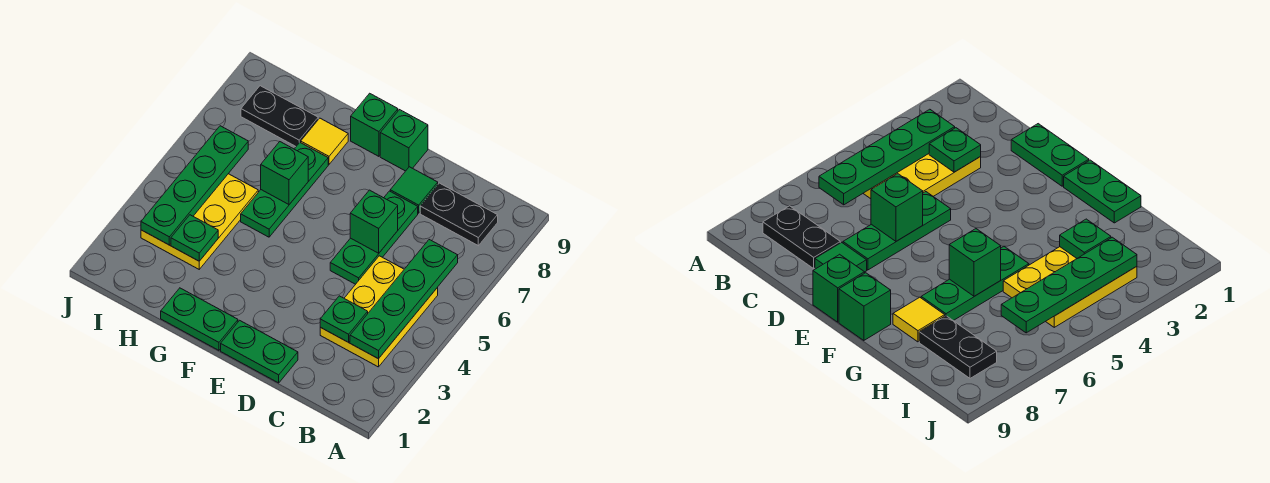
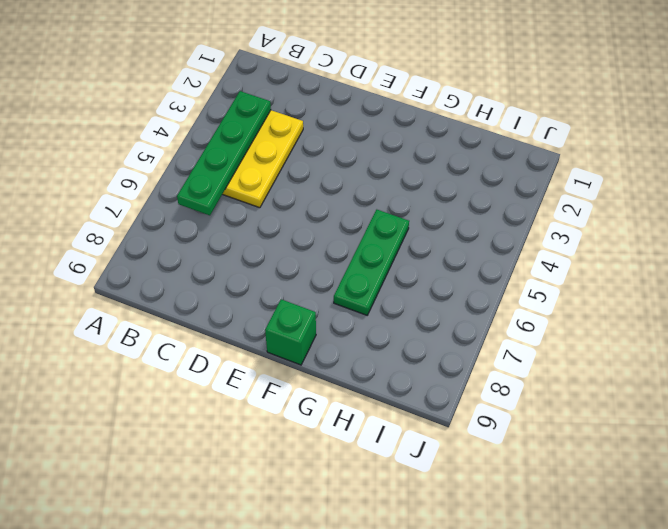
none -> black plate B8:C8 level 1
none -> green plate D1:E1 level 1
none -> green plate D5:D7 level 1

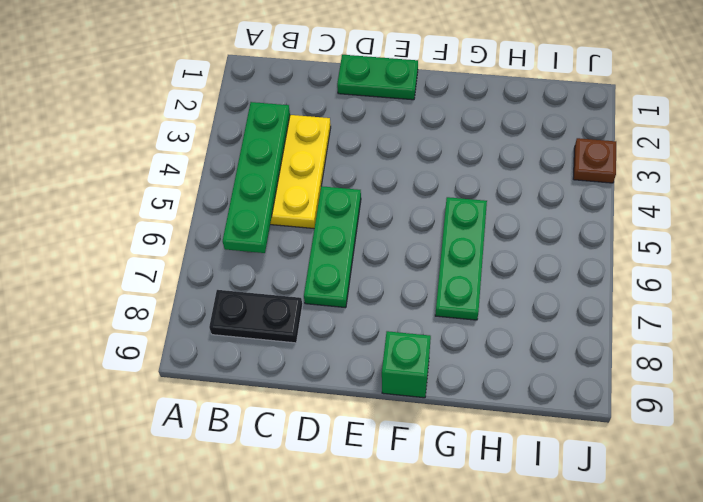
brown plate J3 level 1 -> none
none -> green tile D8 level 1
none -> green brick E9 level 1
none -> green plate F1:G1 level 1

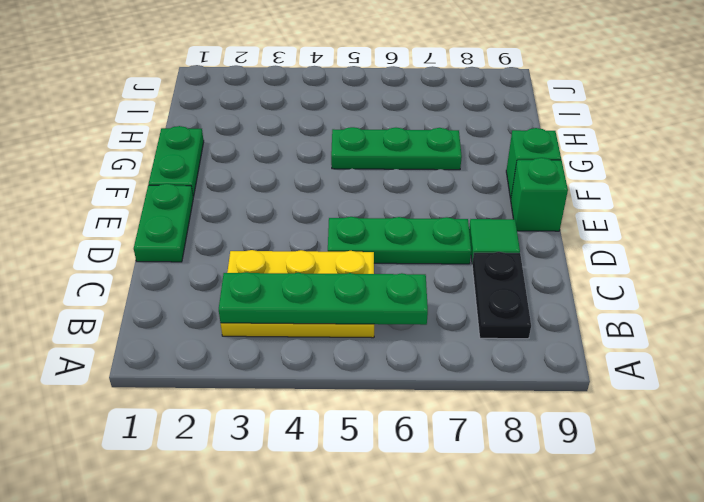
none -> yellow tile G8 level 1
none -> yellow plate H3:I5 level 1
none -> black plate H8:I8 level 1

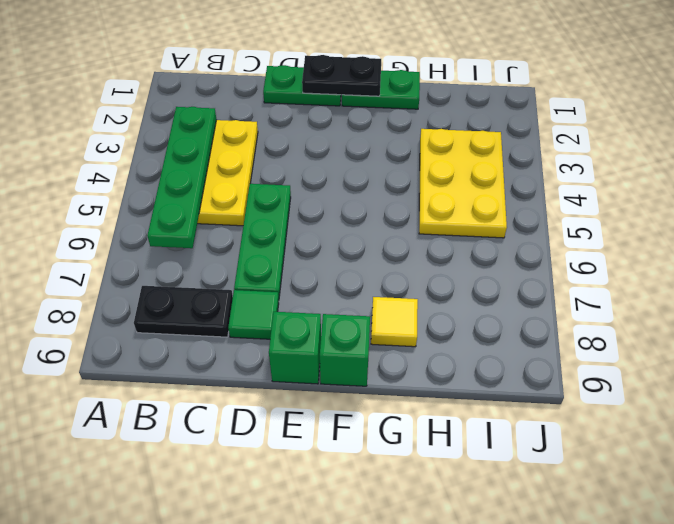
black plate E1:F1 level 2 -> black plate H8:I8 level 1
none -> green plate G5:G7 level 1
none -> green plate C3 level 2
none -> green brick D6 level 2

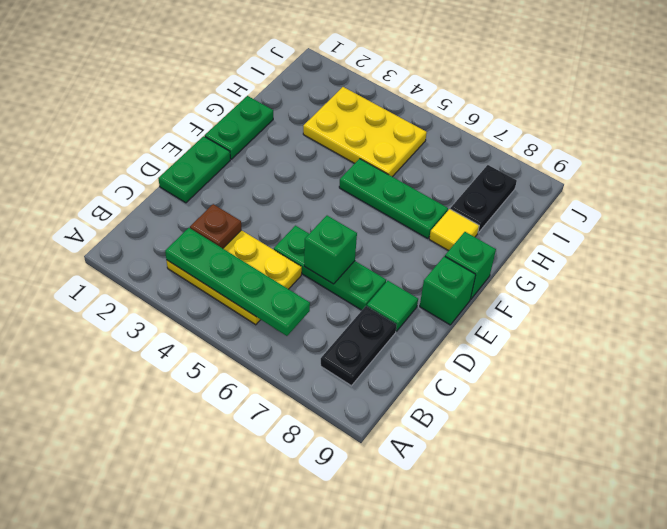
brown plate C3 level 2 -> green plate C3 level 2
none -> green brick G6 level 2
none -> green plate H3 level 2
none -> green plate I3:I6 level 2

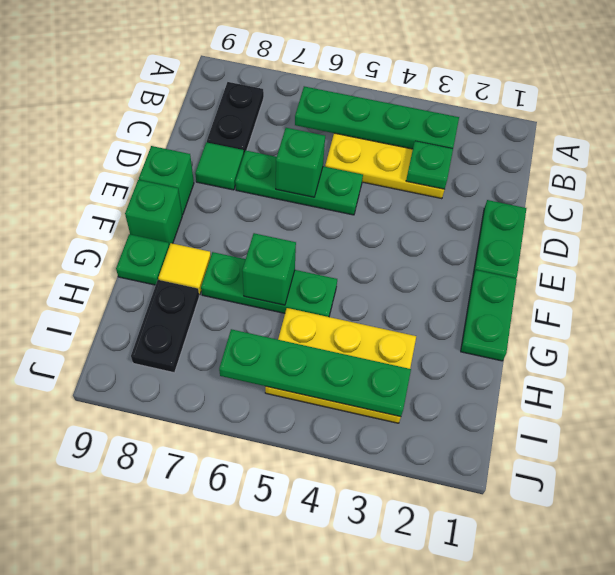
green plate G9 level 1 -> green plate H3 level 2

